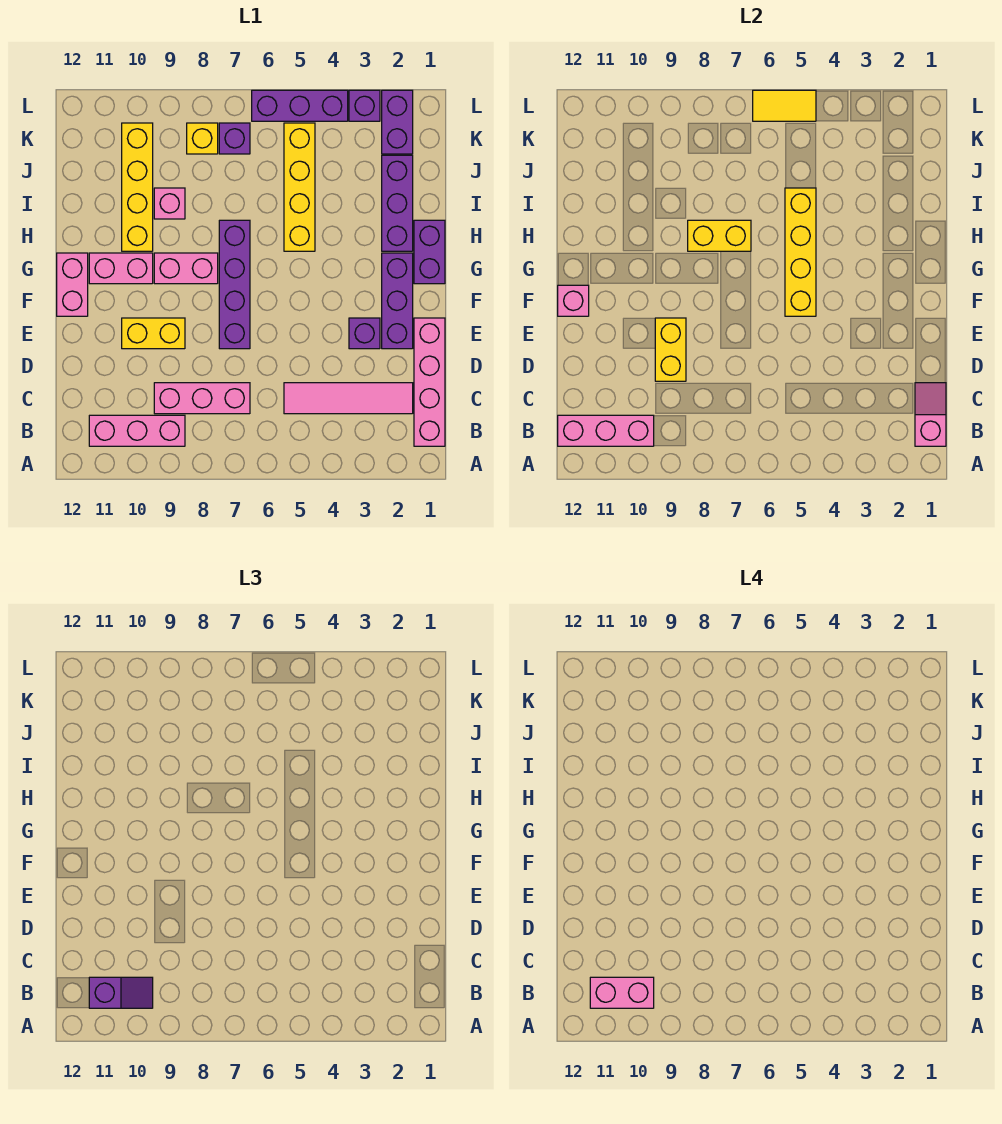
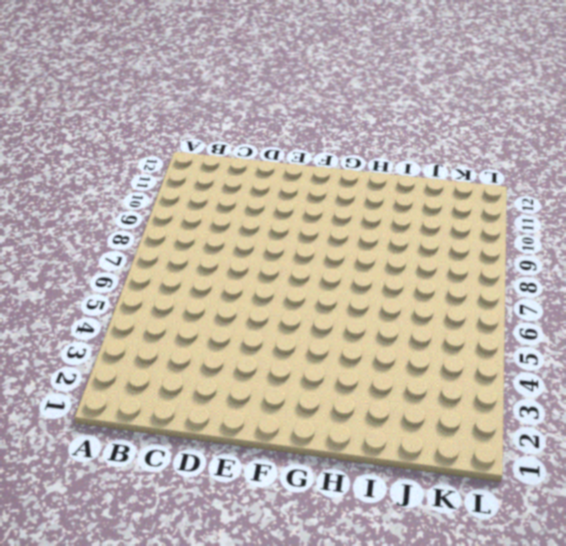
none -> pink brick B1:E1 level 1
none -> pink brick B9:B11 level 1
none -> pink tile C2:C5 level 1
none -> pink brick C7:C9 level 1

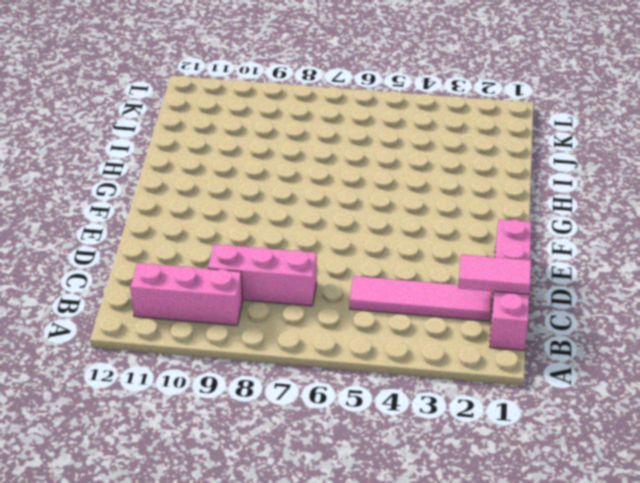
pink tile C1:C2 level 2 -> pink slope B1:C1 level 2 top B
none -> purple brick E2:G2 level 1
none -> purple brick E3 level 1
none -> purple brick E7:H7 level 1
none -> yellow brick E9:E10 level 1

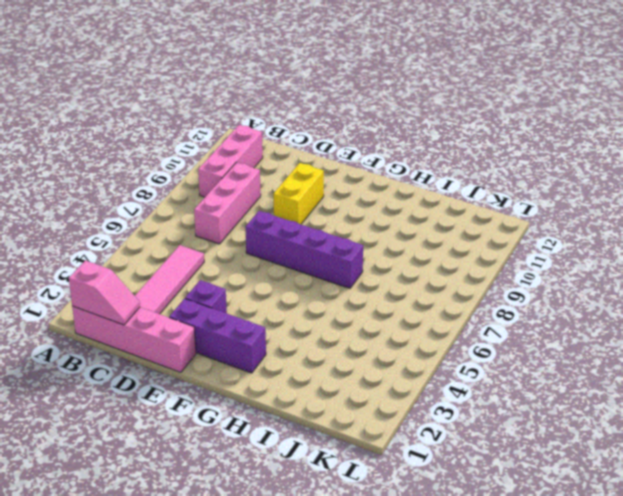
none -> pink brick F12:G12 level 1
none -> purple brick G1:H1 level 1
none -> pink brick G8:G9 level 1
none -> pink brick G10:G11 level 1

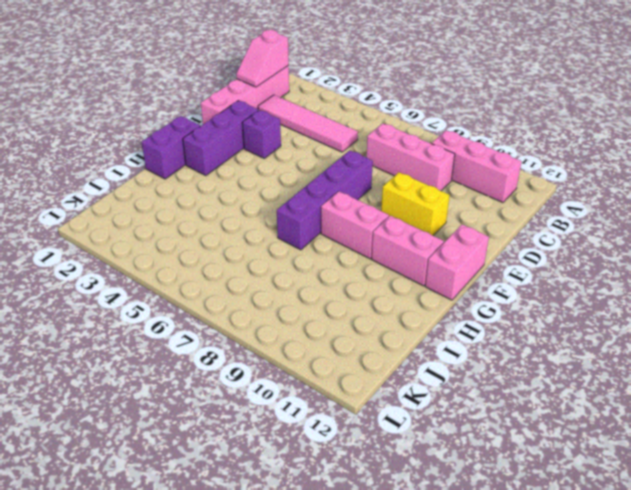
none -> purple brick H2:J2 level 1
none -> yellow brick H5:K5 level 1
none -> yellow brick H10:K10 level 1
none -> pink brick I9 level 1

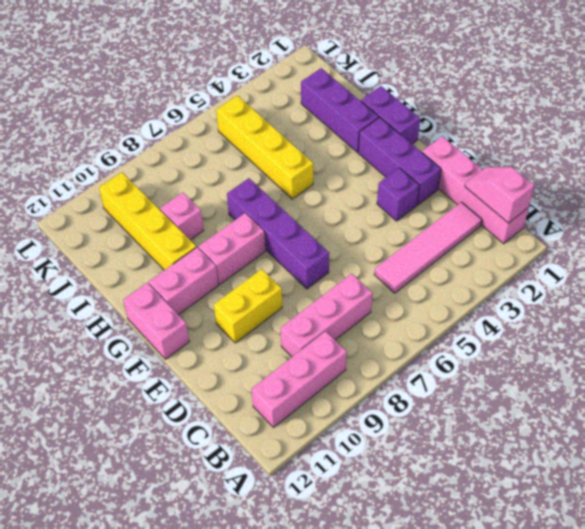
none -> purple brick K2:L2 level 1
none -> purple brick K7 level 1
none -> yellow brick K8 level 1
none -> purple brick L3 level 1

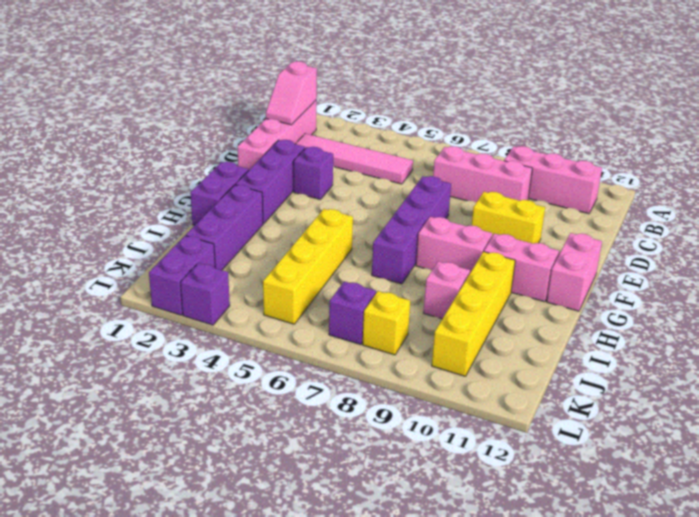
none -> purple brick L4:L6 level 1
none -> pink brick B10:B12 level 2
none -> yellow brick D9:E9 level 2
none -> yellow brick F5:I5 level 2

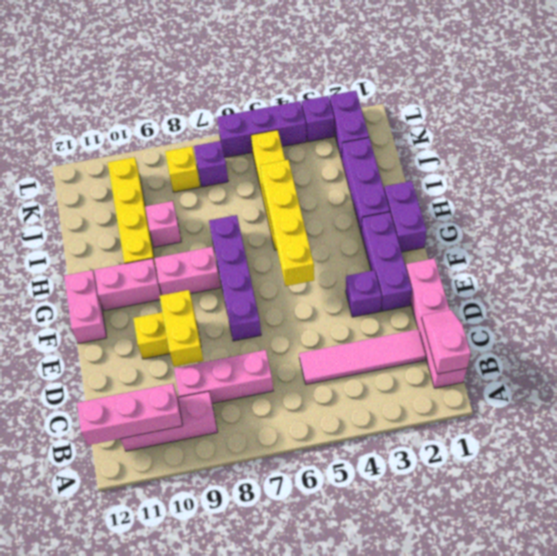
none -> pink brick F12 level 2
none -> yellow brick H7:H8 level 2
none -> yellow tile L5:L6 level 2
none -> purple slope B10:B11 level 3 top 11

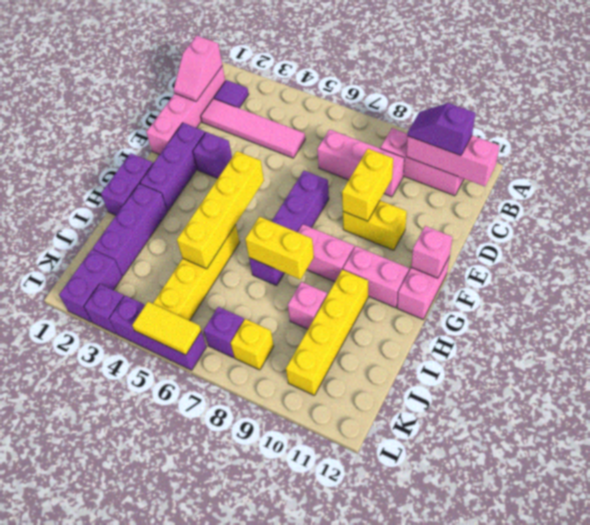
purple tile B2 level 1 -> none
none -> pink brick B10:B11 level 4

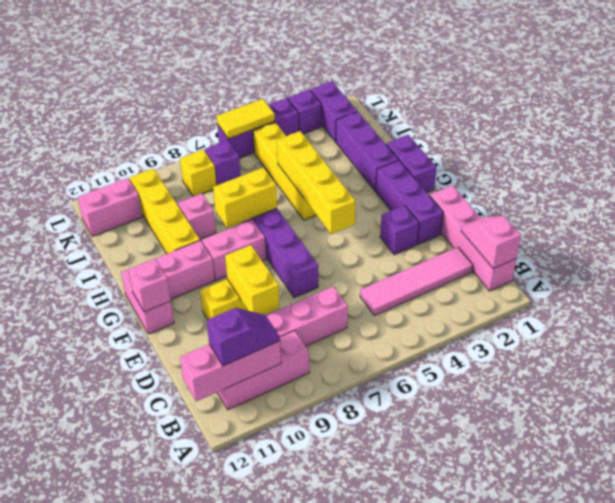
pink brick K11:K12 level 1 -> pink brick B10:B11 level 4

